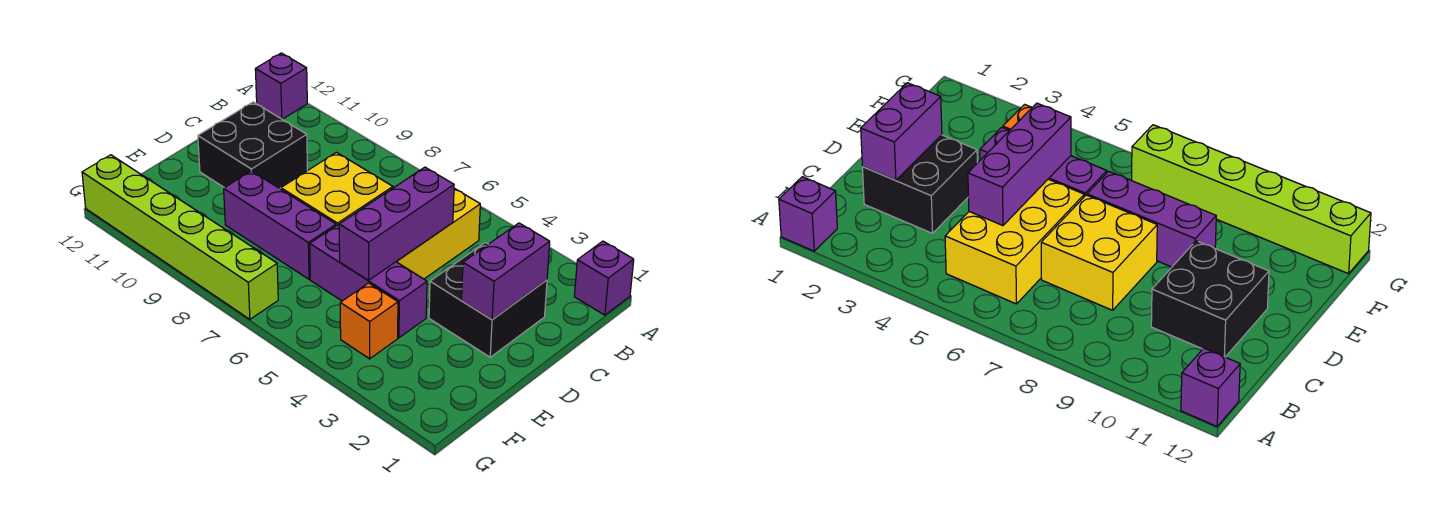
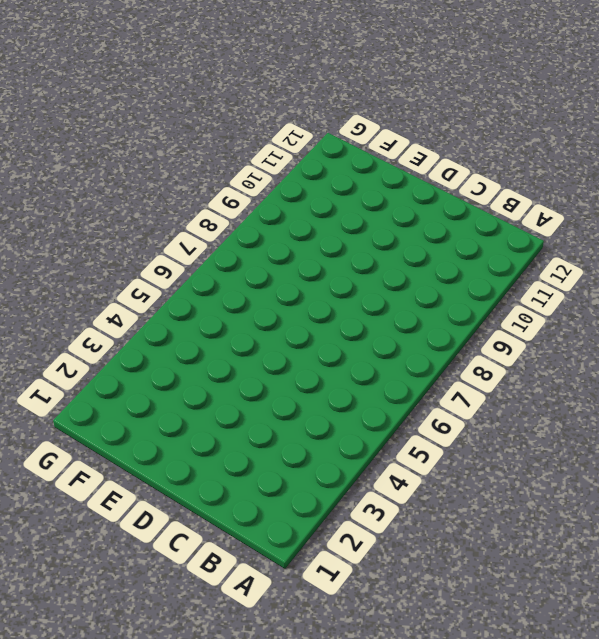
none -> purple brick A1 level 1
none -> purple brick A12 level 1
none -> yellow brick B5:D6 level 1

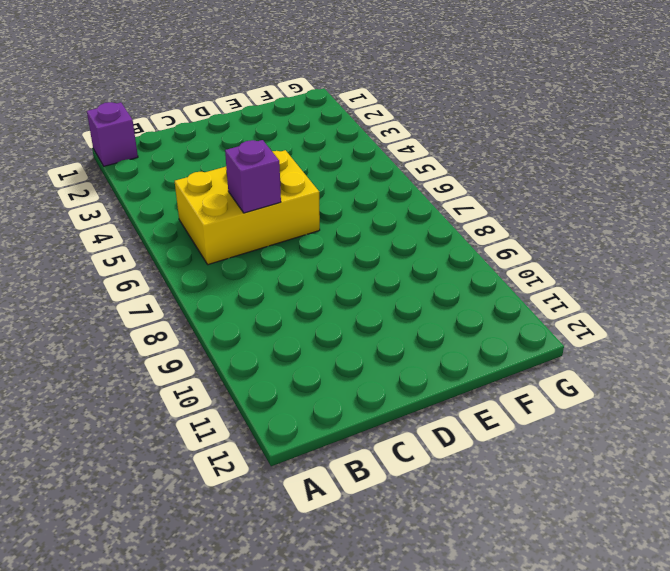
purple brick C6 level 2 -> purple brick A12 level 1
none -> black brick C2:D3 level 1
none -> yellow brick C7:D8 level 1
none -> black brick C10:D11 level 1

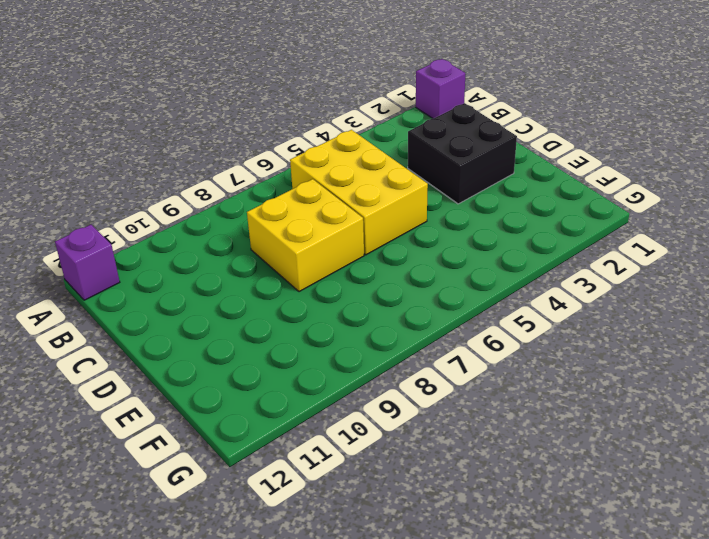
none -> black brick C10:D11 level 1
none -> purple brick E4:E6 level 1
none -> purple brick E7:E9 level 1

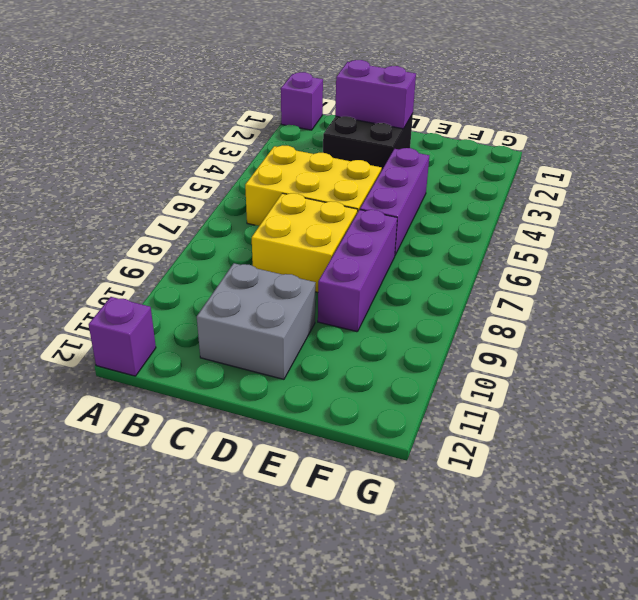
grey brick C10:D11 level 1 -> black brick C10:D11 level 1
none -> orange brick F4 level 1
none -> lime brick G7:G12 level 1
none -> purple brick C5:E5 level 2

